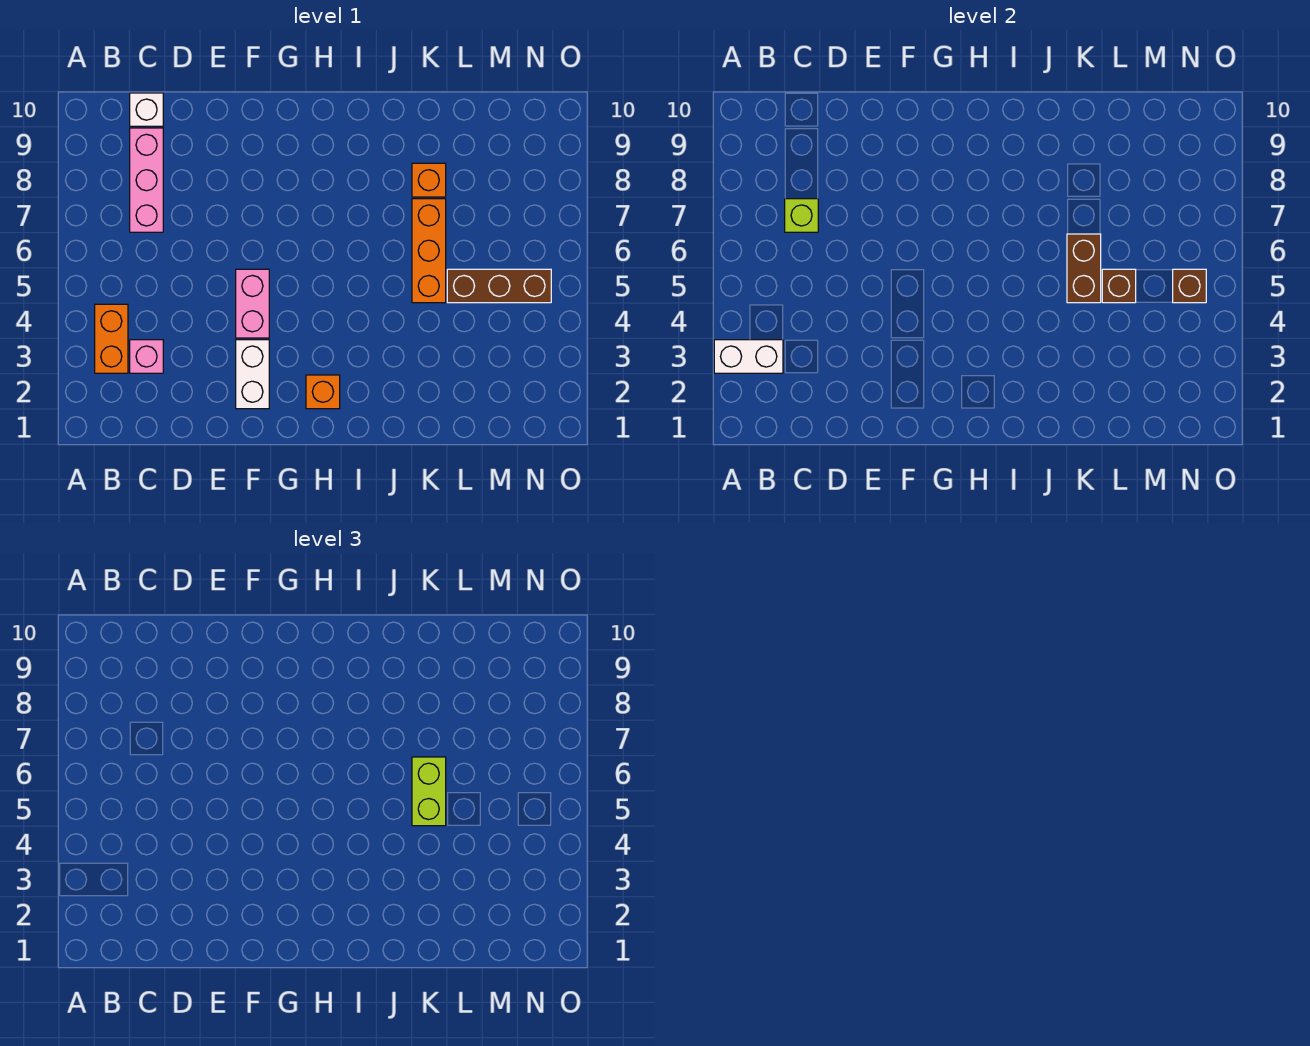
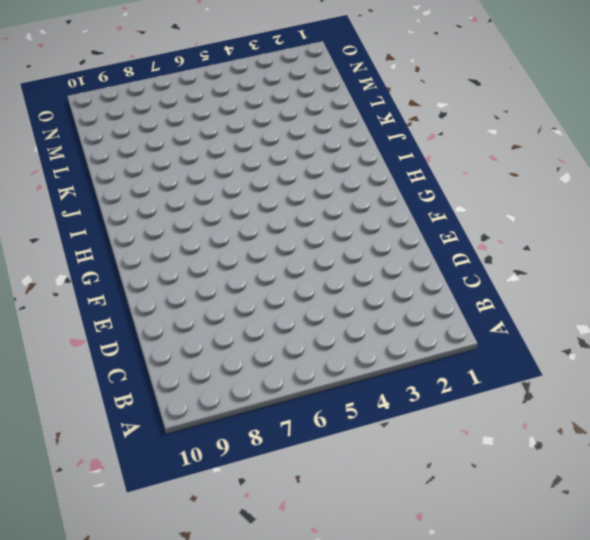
none -> orange brick B3:B4 level 1
none -> pink brick C3 level 1
none -> pink brick C7:C9 level 1

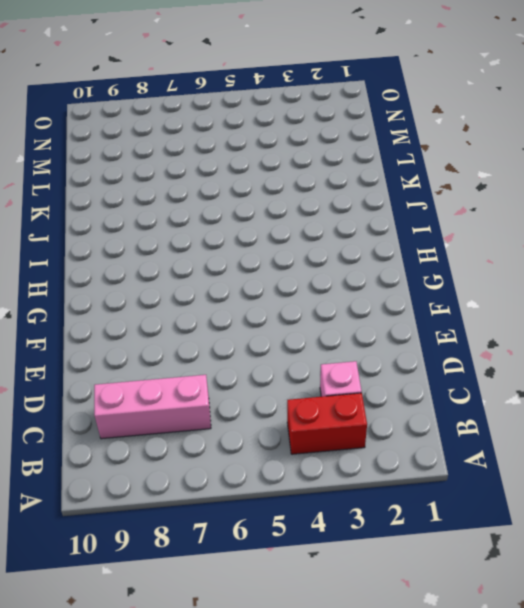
red brick B3:B4 level 1 -> orange brick B3:B4 level 1
none -> white brick C10 level 1
none -> white brick F2:F3 level 1
none -> pink brick F4:F5 level 1

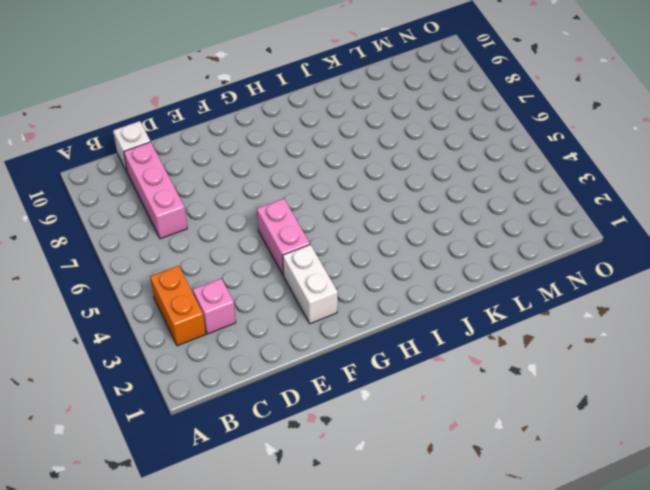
none -> orange brick H2 level 1
none -> orange brick K5:K7 level 1
none -> orange brick K8 level 1

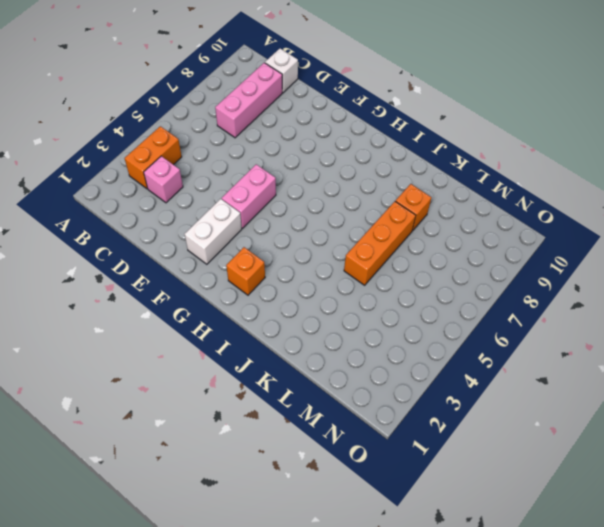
none -> brown brick L5:N5 level 1
none -> white brick A3:B3 level 2
none -> lime brick C7 level 2

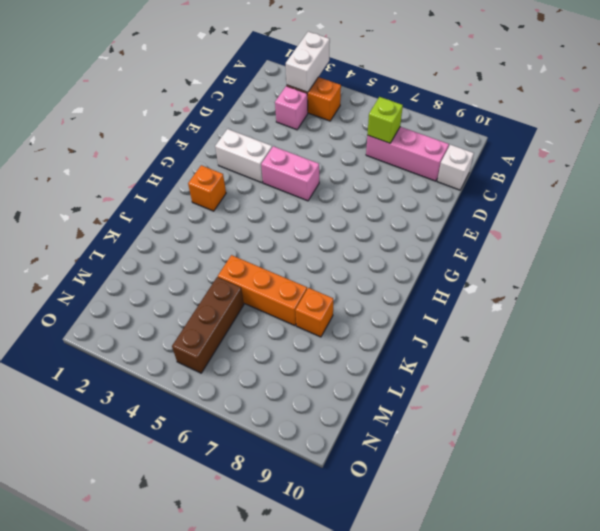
none -> brown brick K5:K6 level 2
none -> brown brick L5 level 2
none -> brown brick N5 level 2

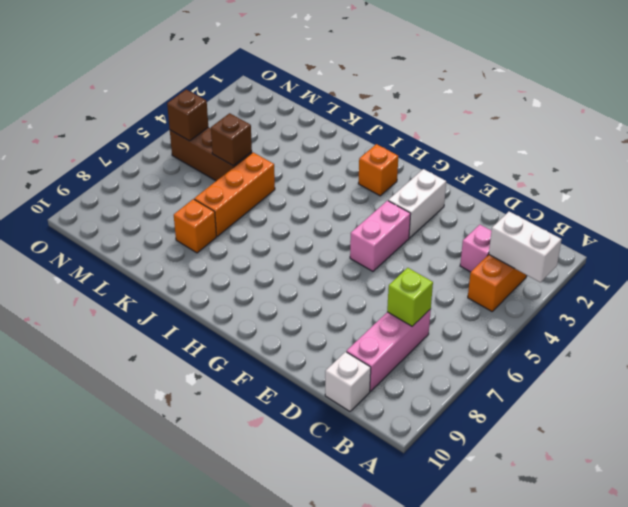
none -> brown brick K5:K6 level 2
none -> lime brick K5:K6 level 3

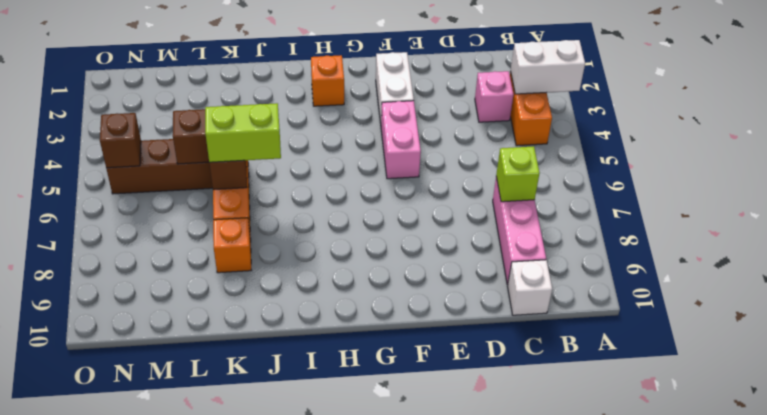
lime brick J6:K6 level 3 -> lime brick K5:K6 level 3

